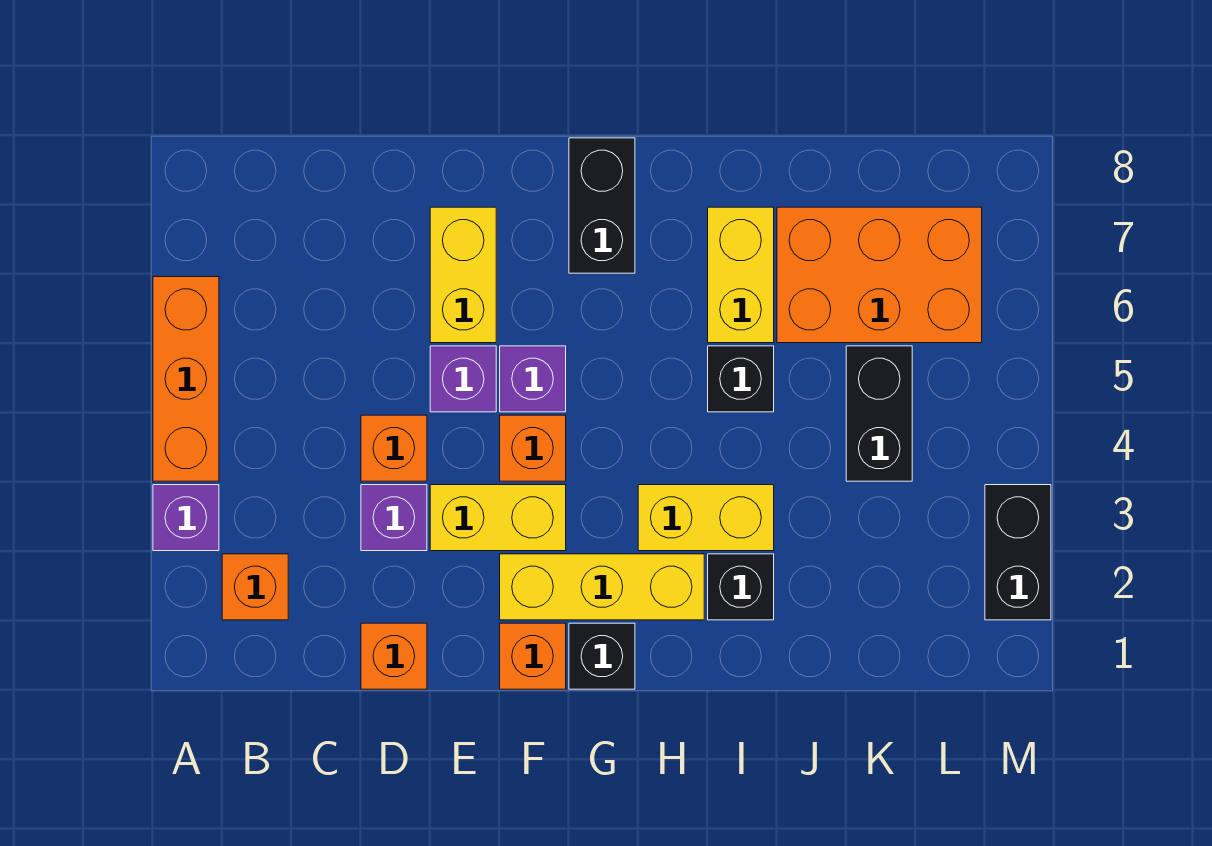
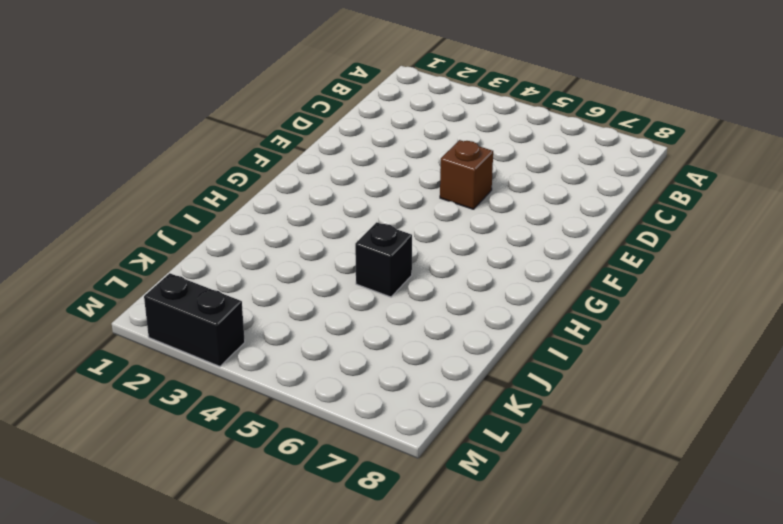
brown brick E5 level 1 -> purple brick E5 level 1
none -> purple brick A3 level 1
none -> orange brick A4:A6 level 1
none -> orange brick B2 level 1

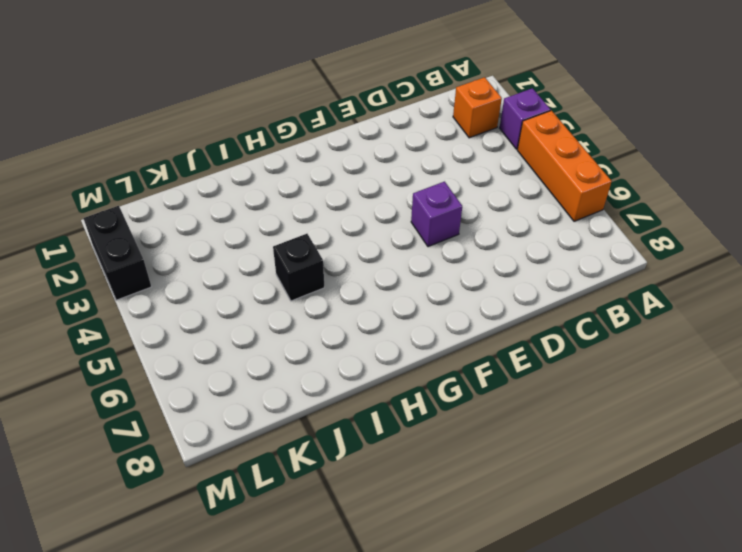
none -> orange brick D1 level 1
none -> purple brick D3 level 1
none -> orange brick D4 level 1

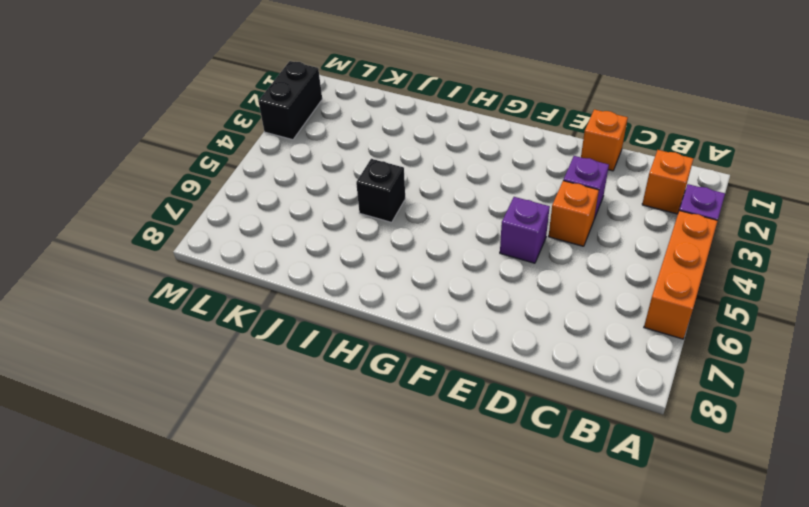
none -> yellow brick E3:F3 level 1
none -> yellow brick E6:E7 level 1
none -> orange brick F1 level 1

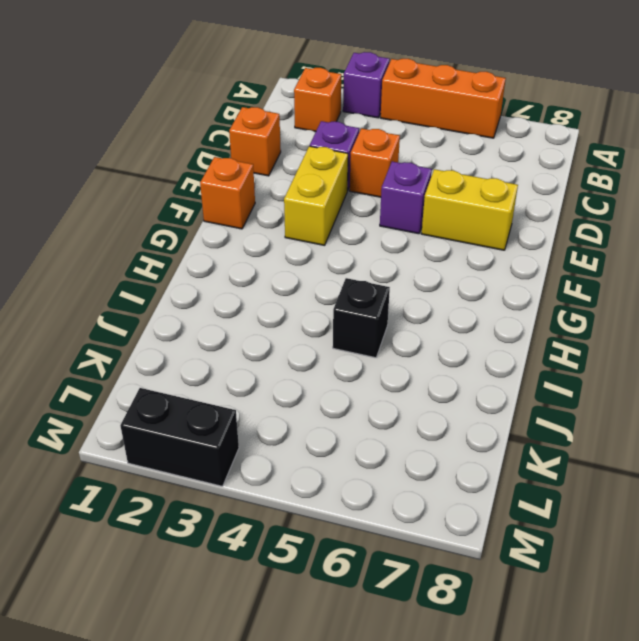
none -> yellow brick F2:H2 level 1
none -> orange brick F4 level 1
none -> purple brick F5 level 1

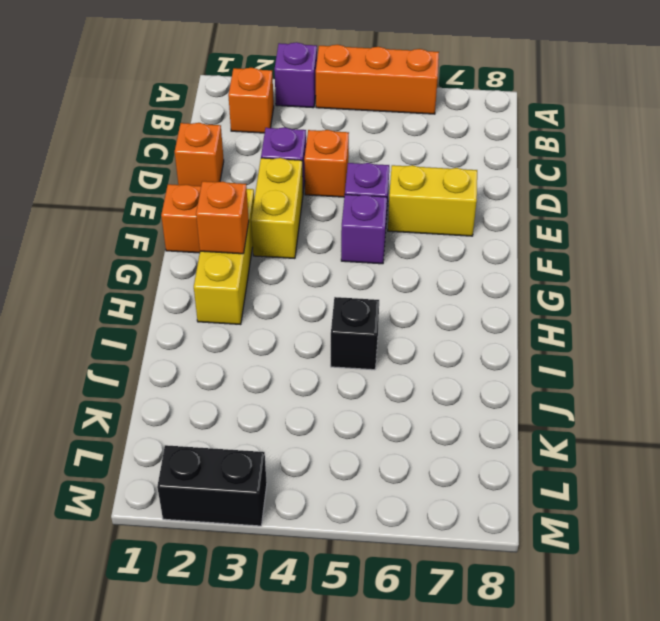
orange brick G2 level 2 -> orange brick F4 level 1
none -> black brick G1 level 1
none -> black brick G7:G8 level 1
none -> yellow brick H3:I3 level 1

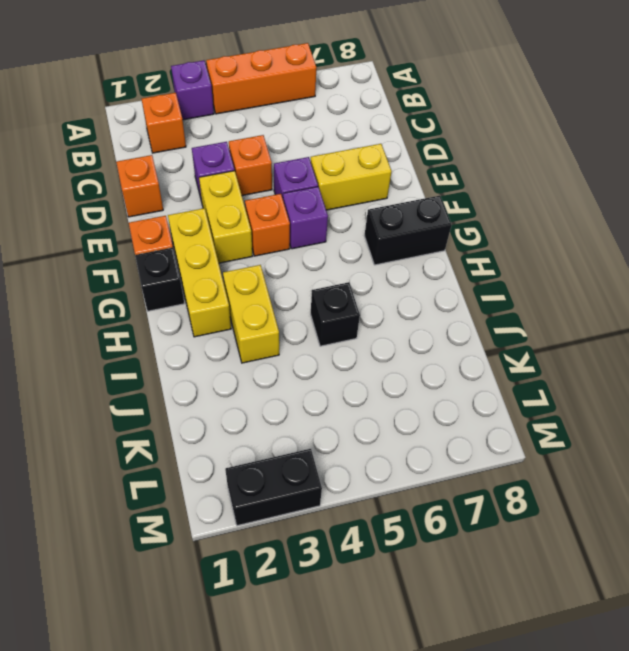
none -> black brick I2 level 1
none -> yellow brick I6:I7 level 1
none -> orange brick J6:L7 level 1

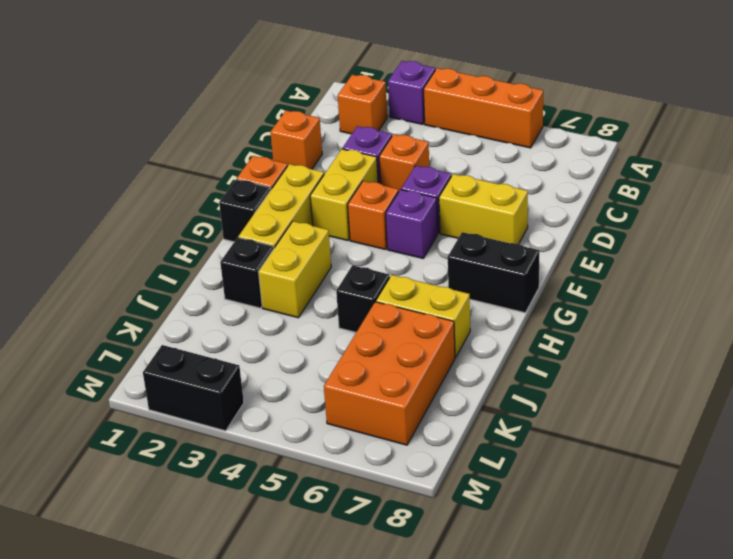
none -> black brick K4:K5 level 1

